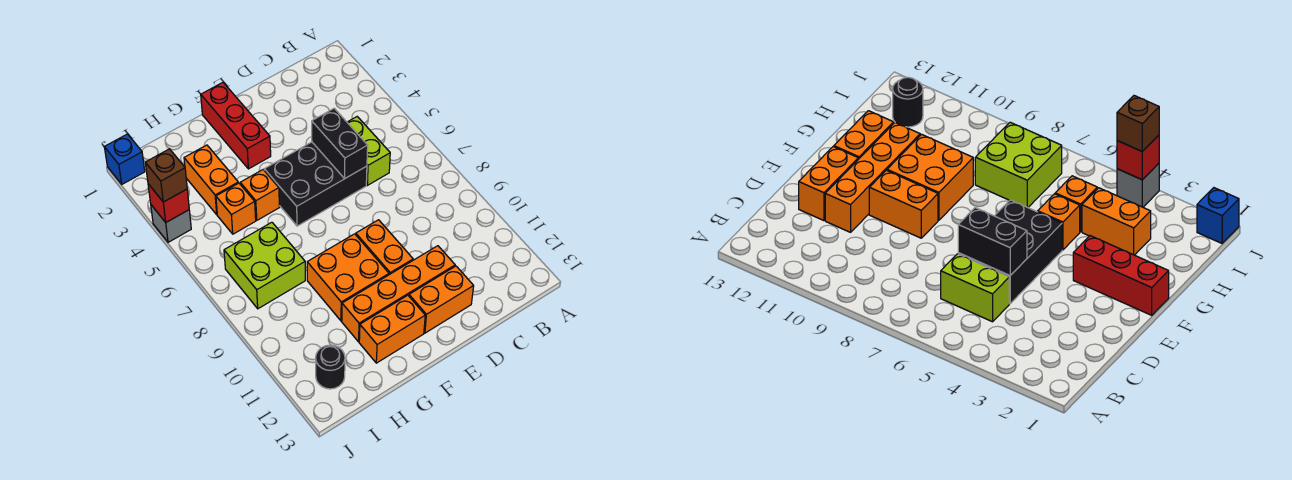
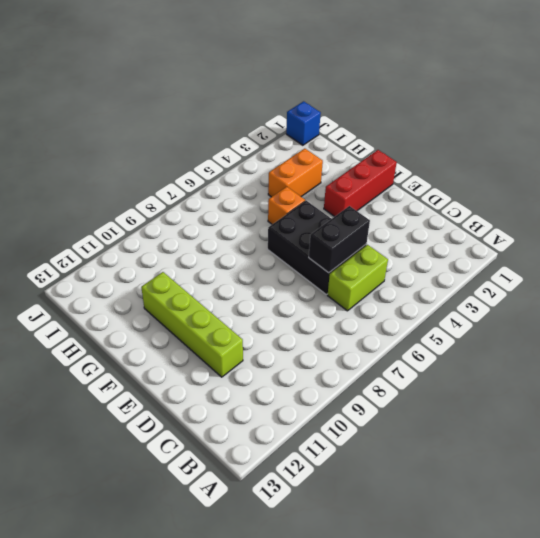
lime brick D11:G11 level 1 -> orange brick D11:G11 level 1
none -> orange brick D12:E12 level 1
none -> orange brick E9:E10 level 1
none -> orange brick F9:G10 level 1

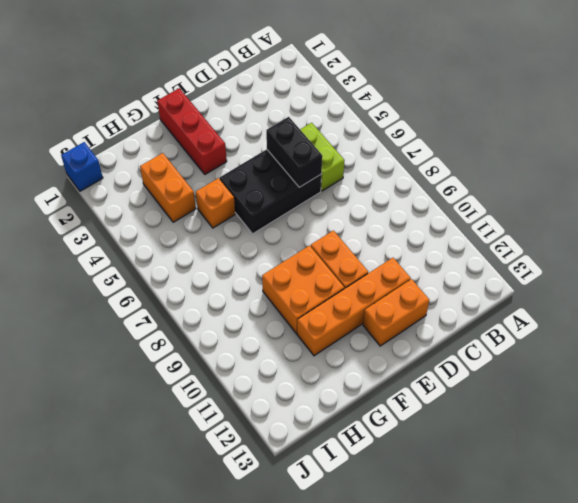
none -> orange brick F12:G12 level 1
none -> orange brick H5 level 1
none -> lime brick H7:I8 level 1

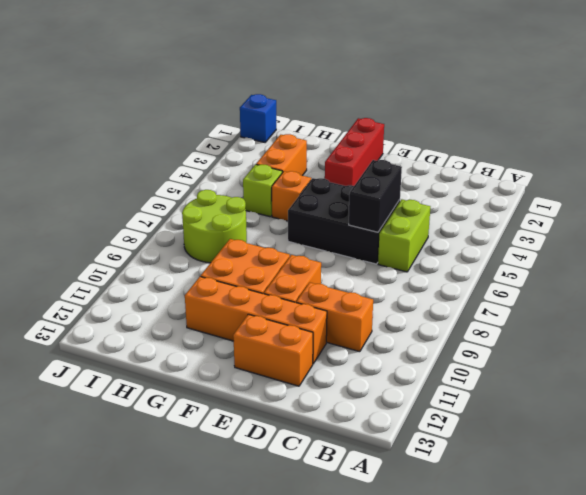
orange brick C10:D10 level 1 -> orange brick F12:G12 level 1
lime brick H5 level 1 -> orange brick H5 level 1
lime round brick H7:I8 level 1 -> lime brick H7:I8 level 1
none -> black round brick I12 level 1
none -> grey brick J4 level 1
none -> red brick J4 level 2

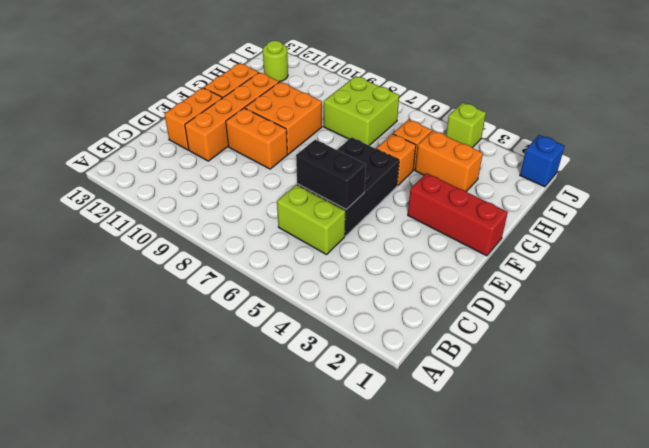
lime round brick I12 level 1 -> black round brick I12 level 1
lime brick J4 level 1 -> grey brick J4 level 1
none -> red brick J4 level 2
none -> brown brick J4 level 3

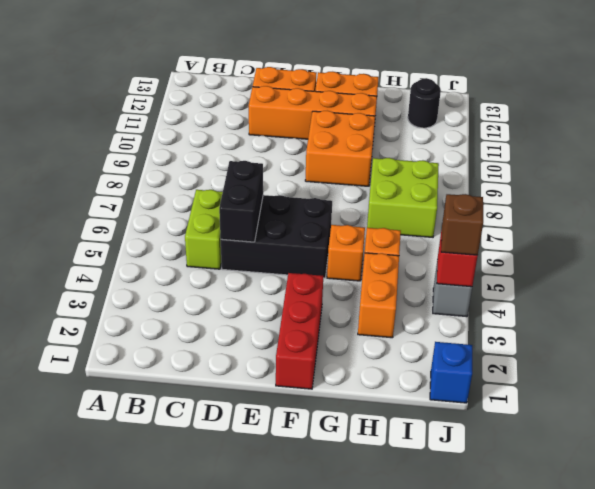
none -> orange brick E9:E10 level 1

